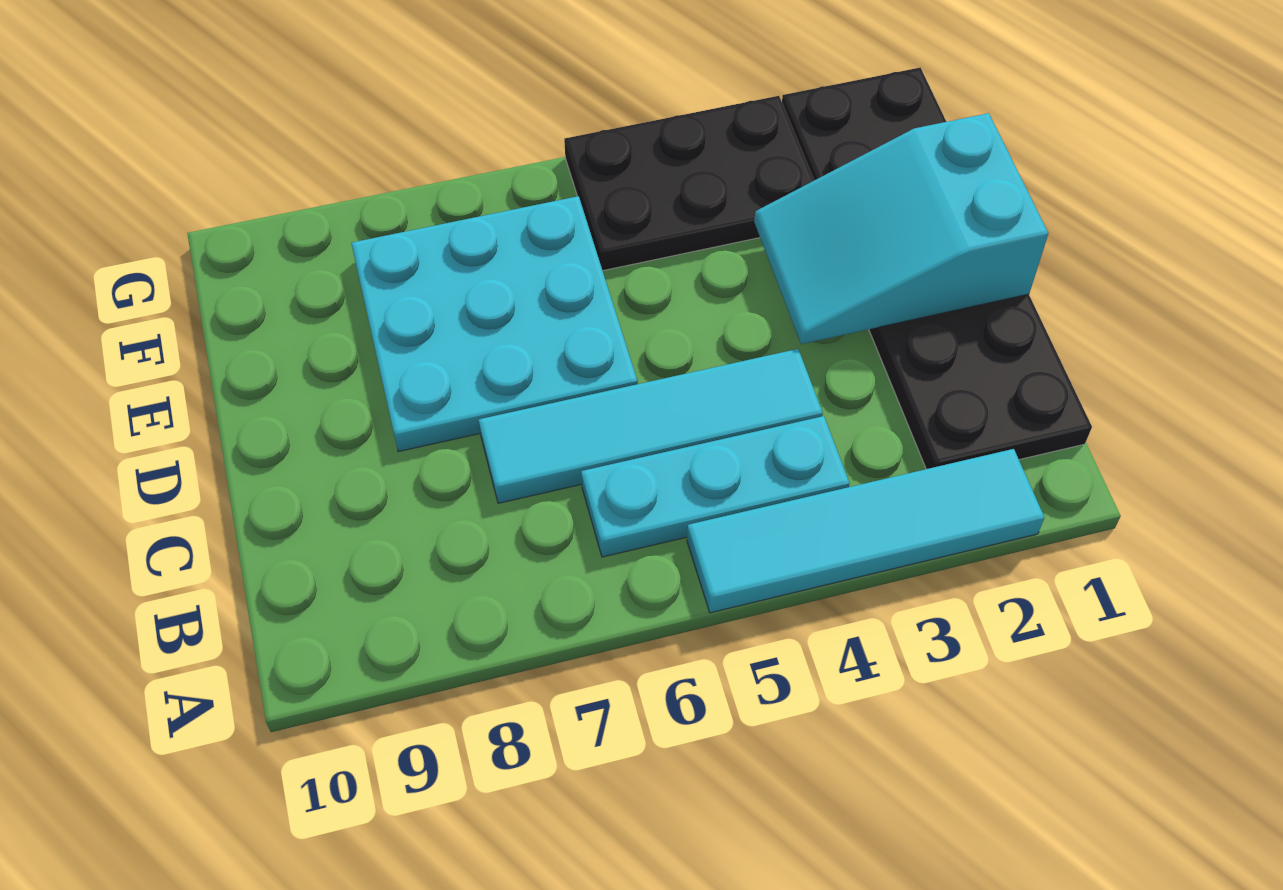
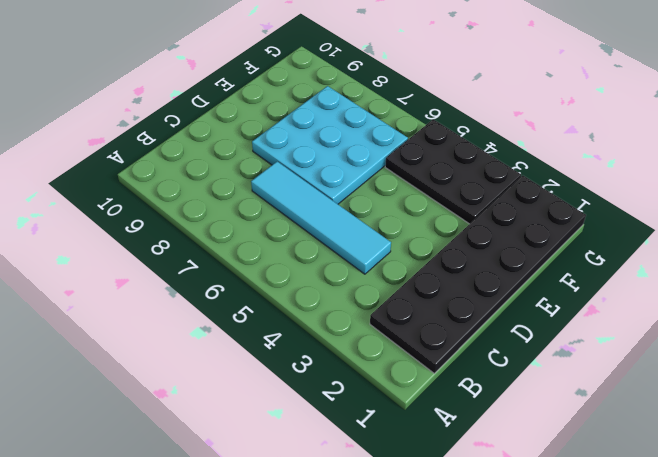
none -> cyan tile A2:A5 level 1
none -> cyan plate B4:B6 level 1

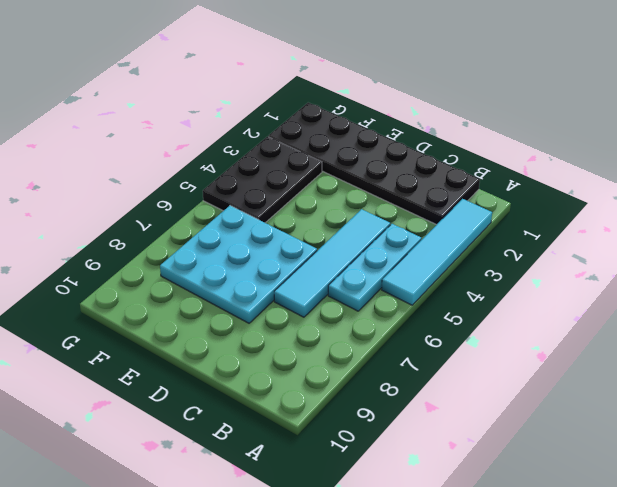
none -> cyan slope D1:E3 level 2 top 1

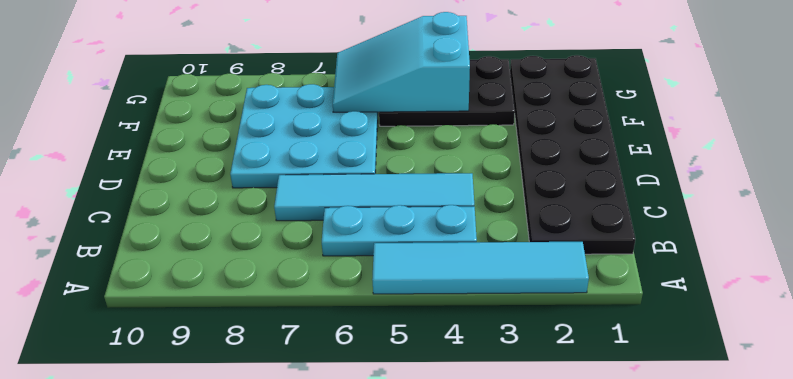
cyan slope F4:G6 level 2 top 4 -> cyan slope D1:E3 level 2 top 1

